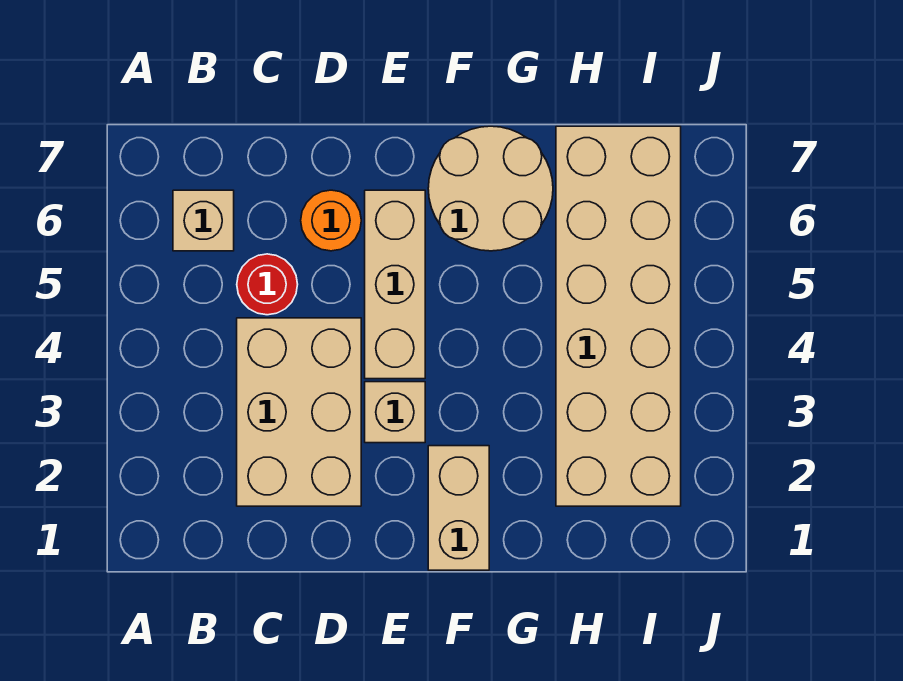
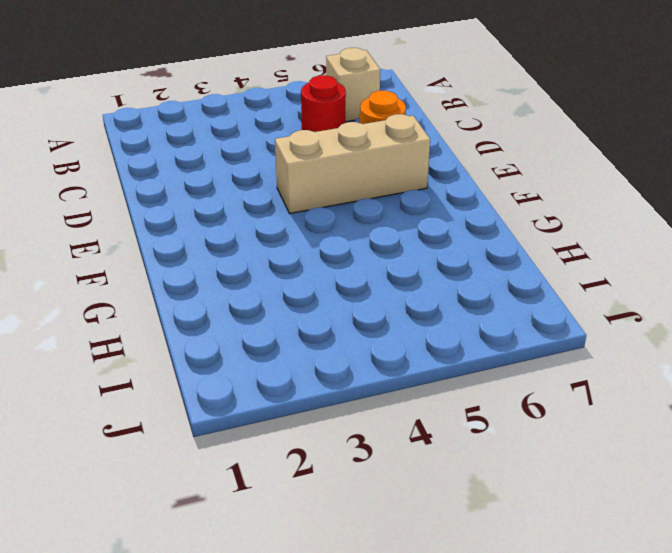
none -> tan brick C2:D4 level 1
none -> tan brick E3 level 1

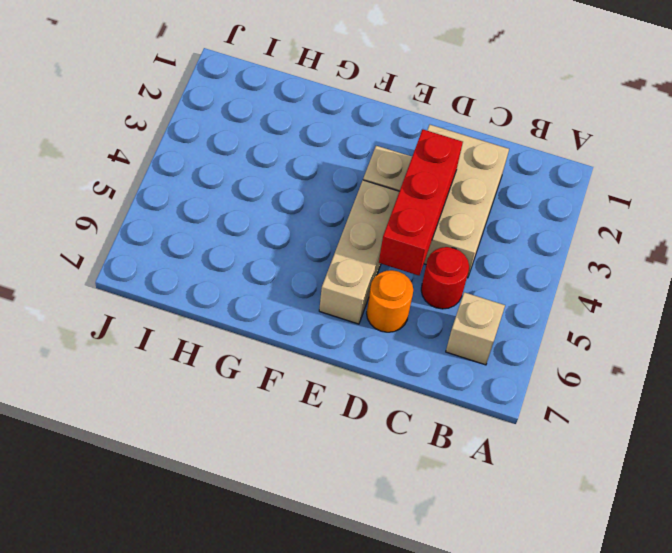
red brick D3:D5 level 2 -> none
none -> tan brick F1:F2 level 1
none -> tan round brick F6:G7 level 1

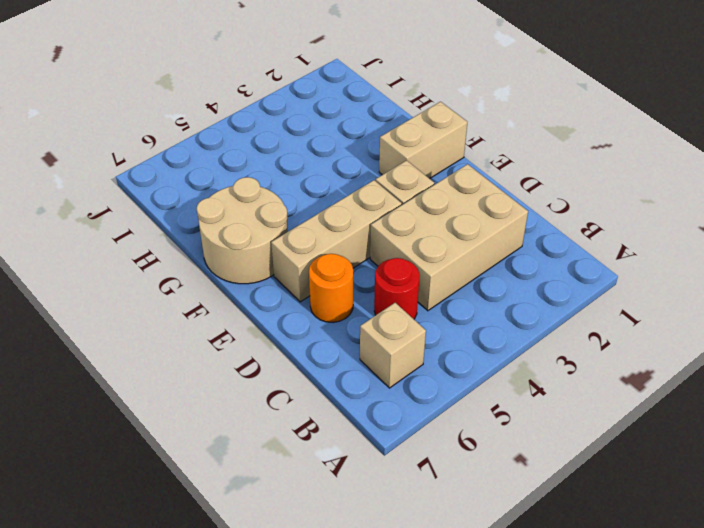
none -> tan brick H2:I7 level 1

